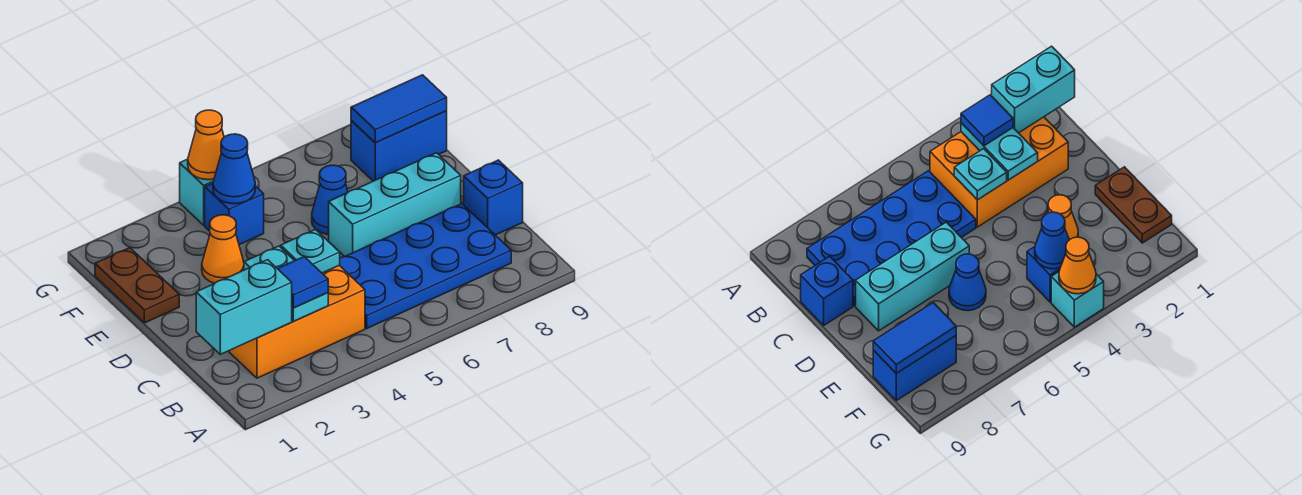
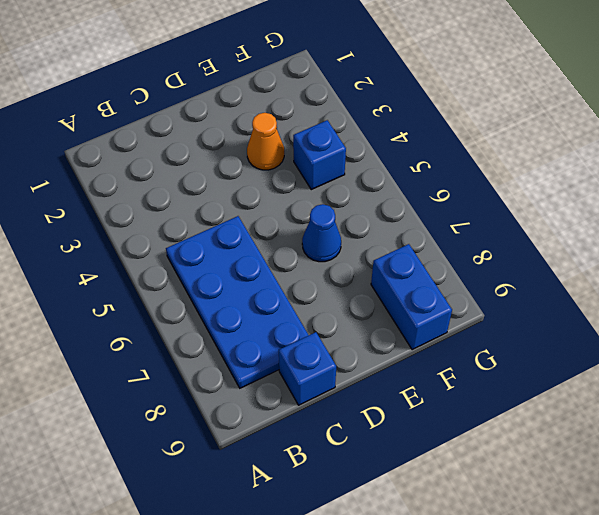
none -> orange brick B2:C4 level 1
none -> cyan brick D6:D8 level 1
none -> brown plate E1:F1 level 1

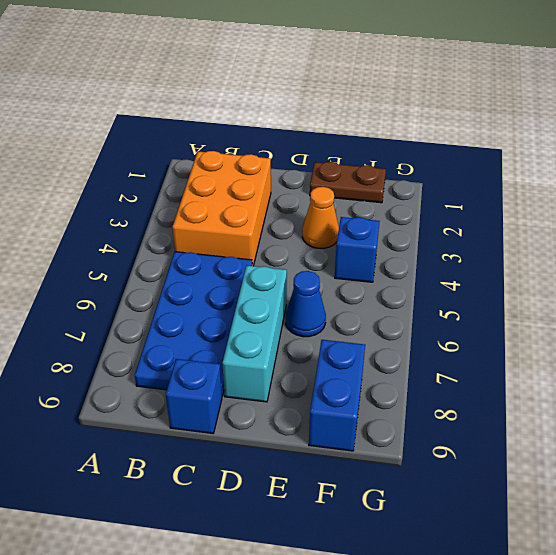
none -> cyan brick G4 level 1
none -> cyan brick B1:B2 level 2
none -> cyan plate B3:C3 level 2

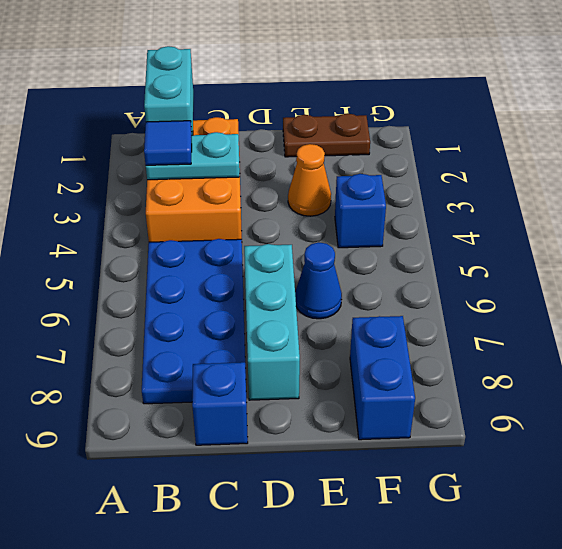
none -> cyan brick G4 level 1
none -> cyan plate C4 level 2
none -> blue cone F4 level 2

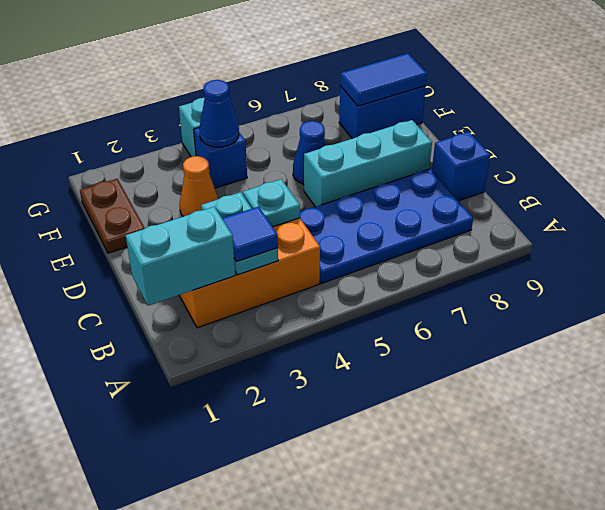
none -> orange cone G4 level 2

